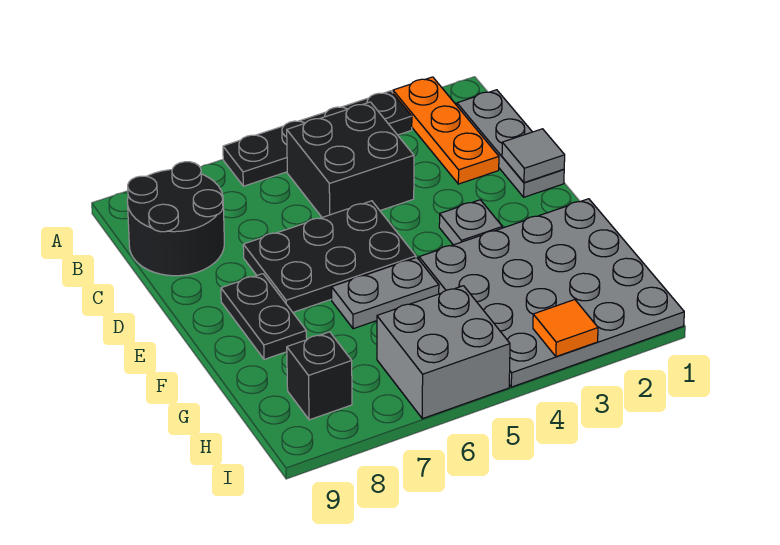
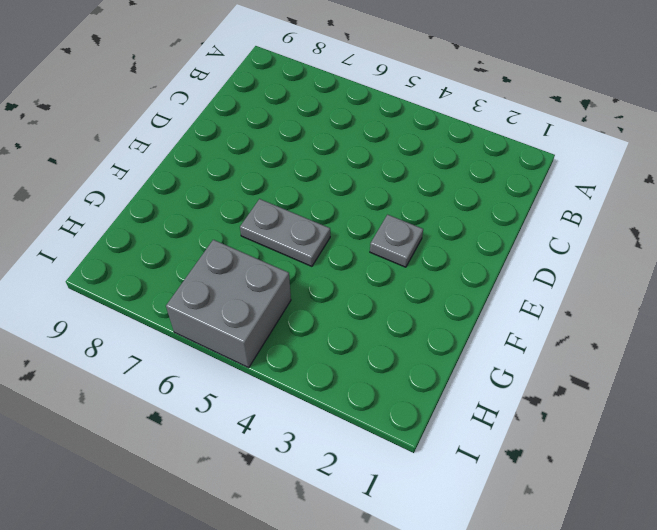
none -> orange plate A2:C2 level 1
none -> black plate A3:A6 level 1
none -> grey plate B1:D1 level 1

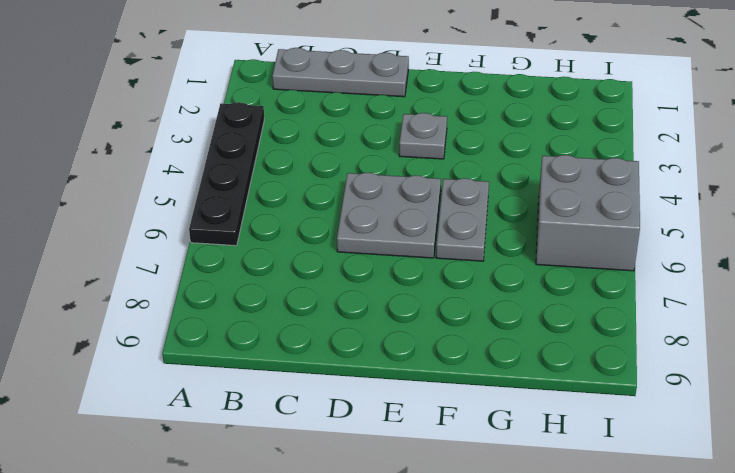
grey plate D5:E6 level 1 -> black plate D5:E7 level 1
none -> orange plate A2:C2 level 1
none -> black brick B4:C5 level 1
none -> black round brick B8:C9 level 1

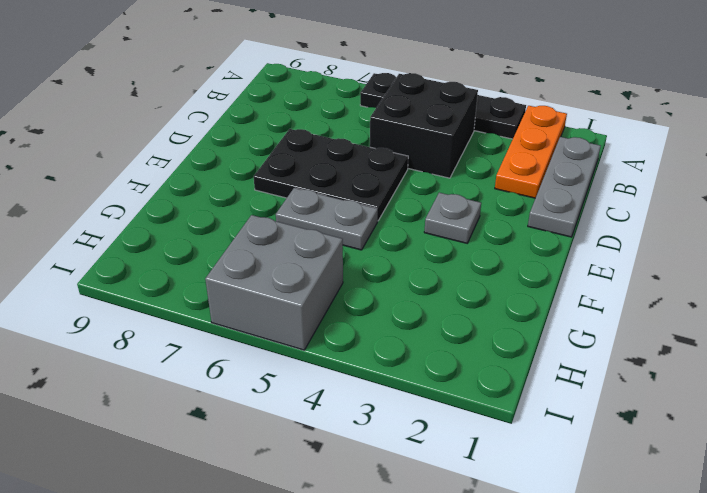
none -> black round brick B8:C9 level 1
none -> black plate E8:F8 level 1
none -> grey plate F1:I4 level 1

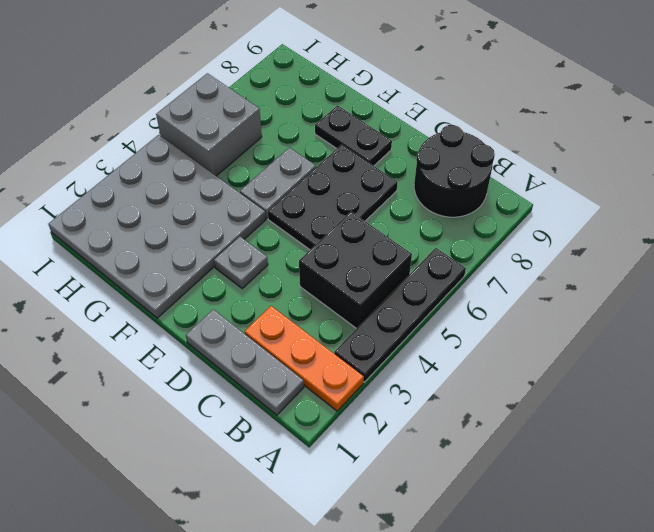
none -> black brick H8 level 1
none -> grey tile D1 level 2
none -> orange tile I3 level 2

